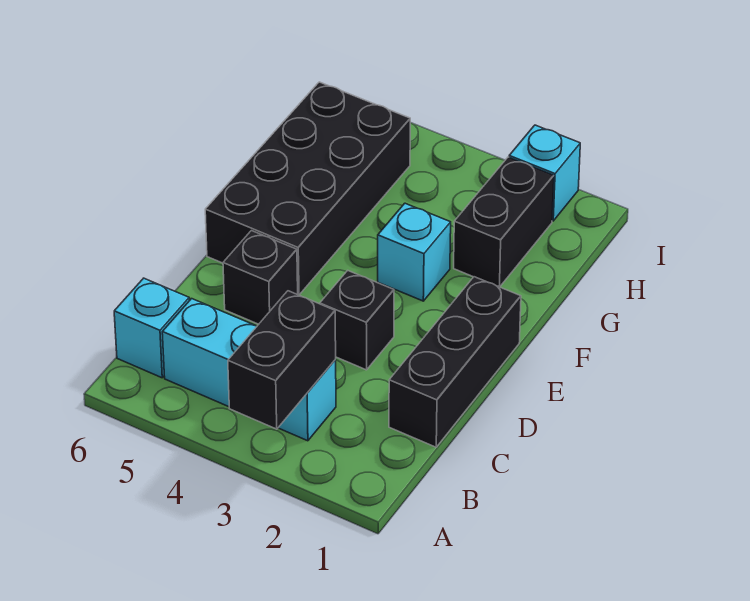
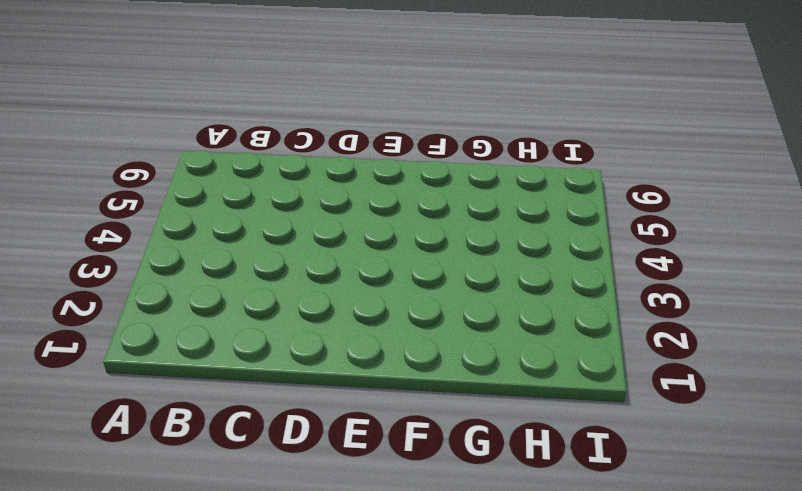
none -> cyan brick B3:B5 level 1
none -> cyan brick B6 level 1

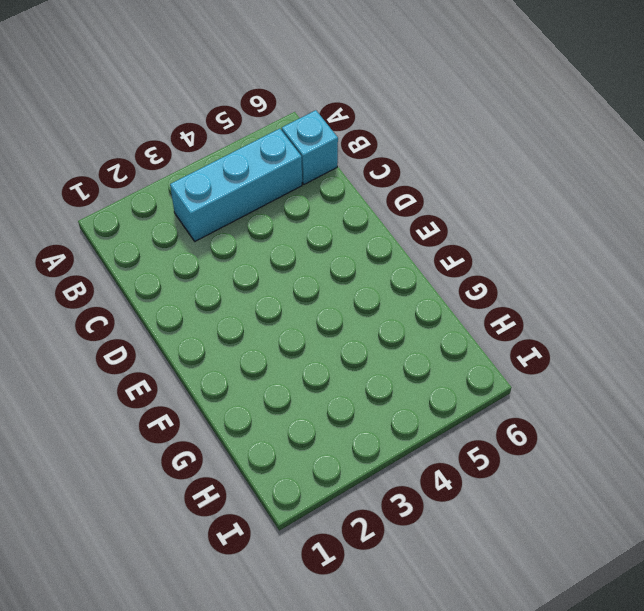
none -> black brick C1:E1 level 1
none -> black brick D3 level 1

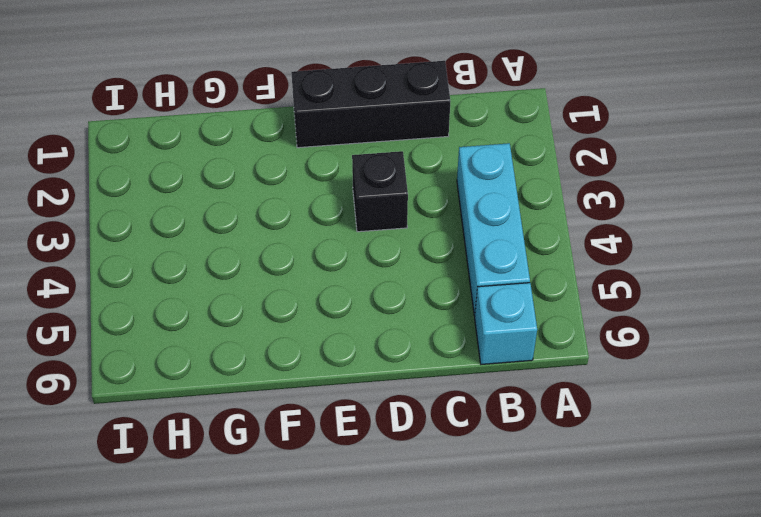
none -> black brick D5 level 1
none -> black brick E5:H6 level 1

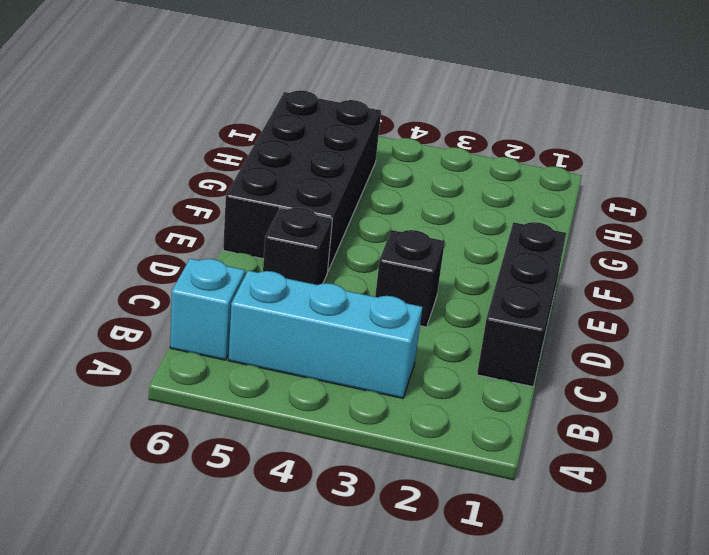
none -> cyan brick F3 level 1
none -> black brick G2:H2 level 1

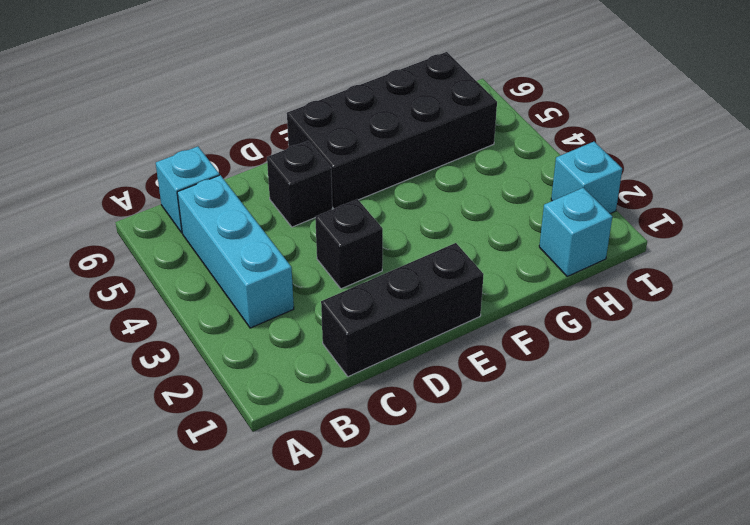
cyan brick H1 level 1 -> cyan brick F3 level 1
none -> black brick G2:H2 level 1
none -> black brick A3:B3 level 2

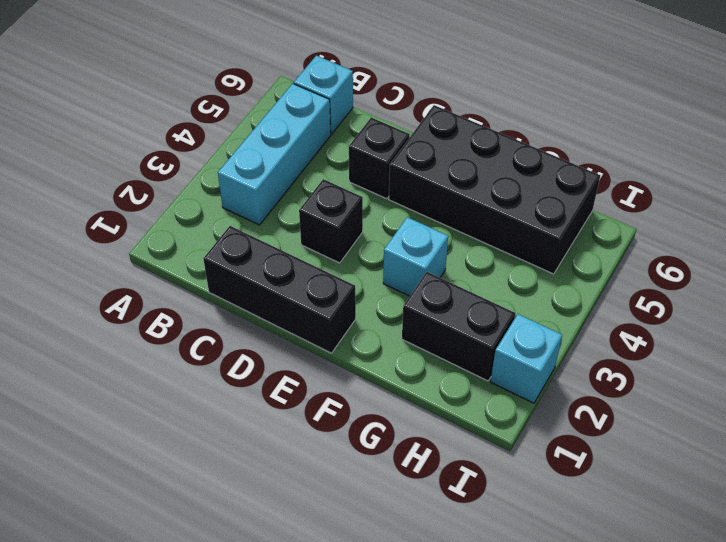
none -> black brick A3:B3 level 2

